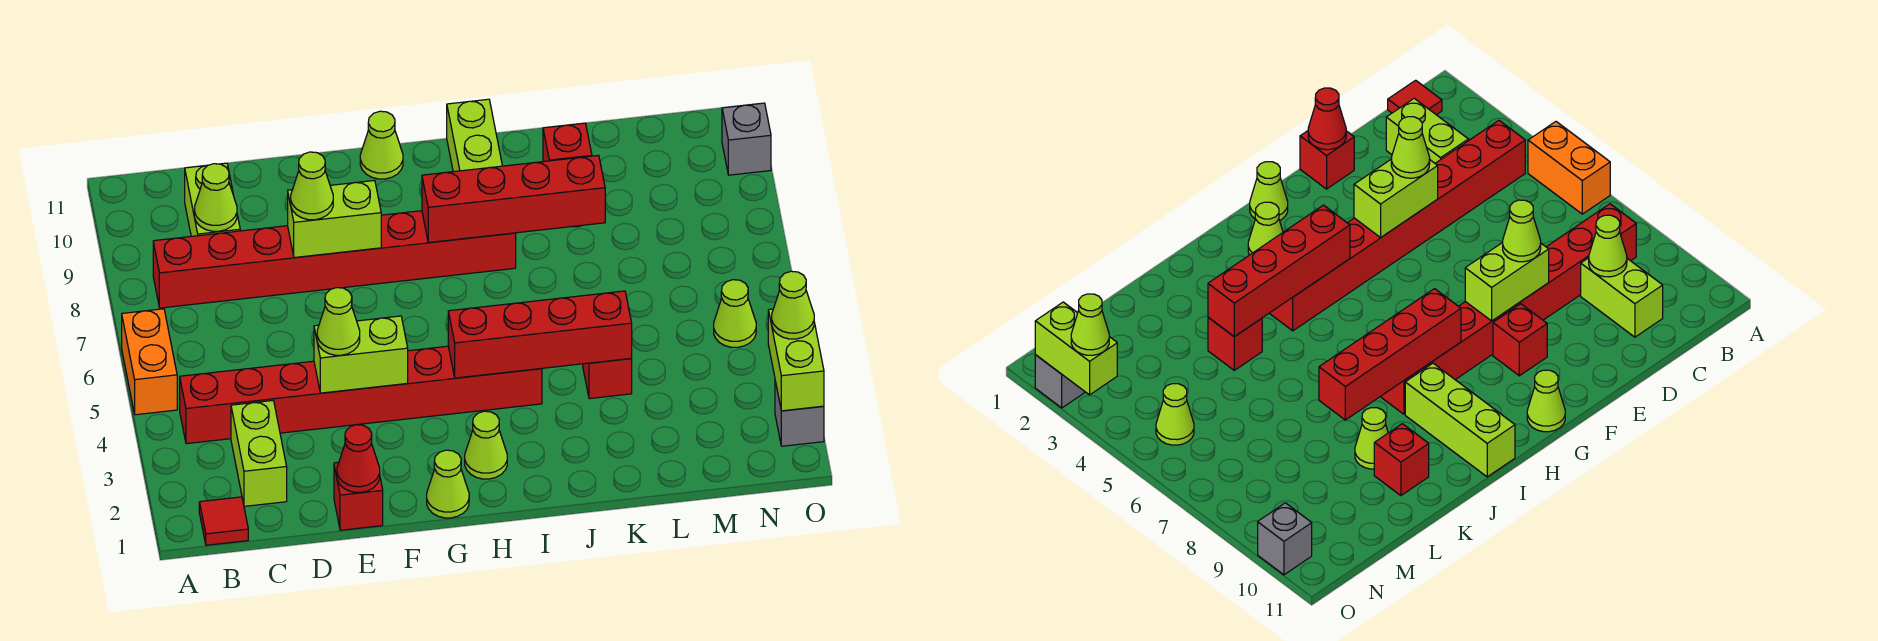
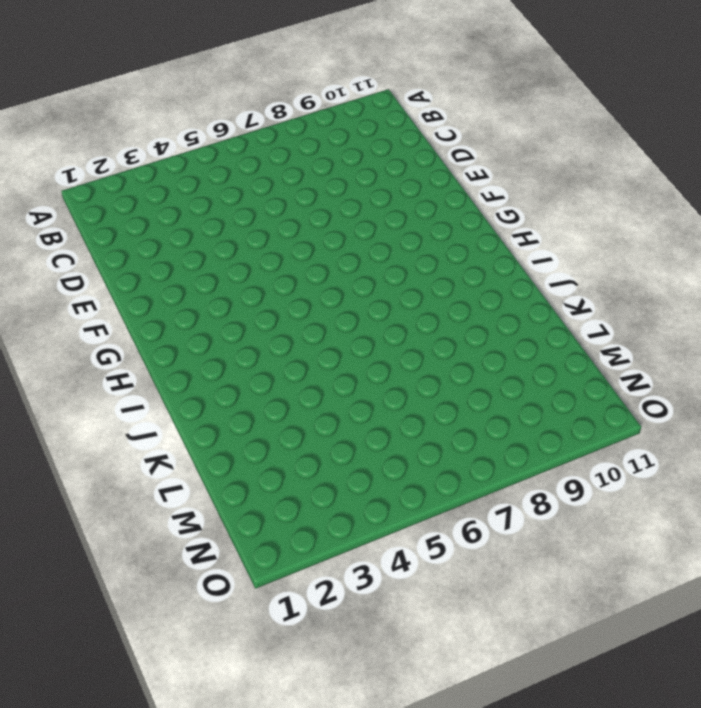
none -> orange brick A5:A6 level 1
none -> red tile B1 level 1
none -> red brick B4:I4 level 1

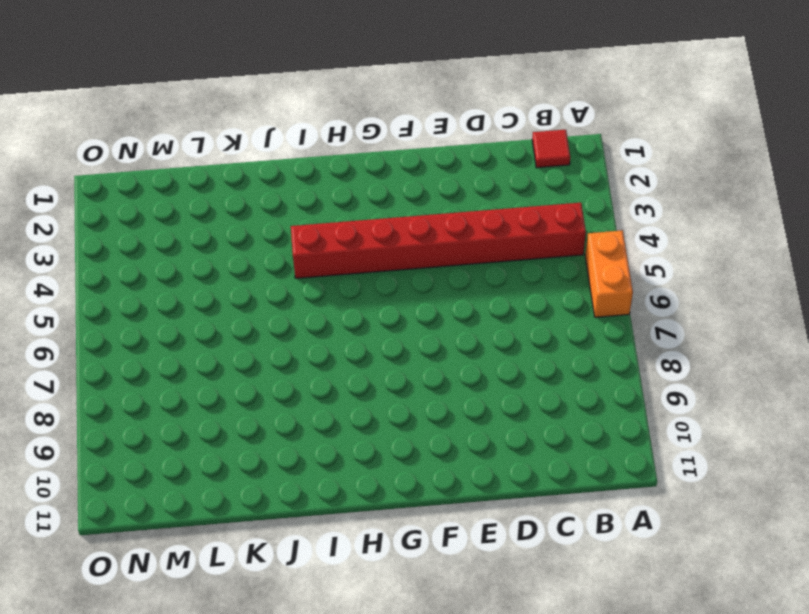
none -> red brick B8:I8 level 1
none -> lime brick C2:C3 level 1
none -> lime brick C9:C10 level 1

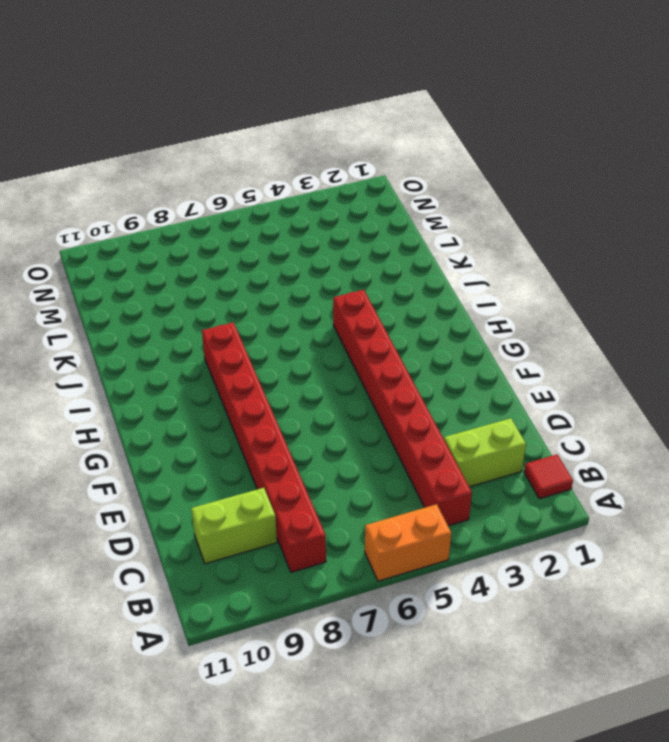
none -> red brick E1 level 1
none -> red brick F9 level 1
none -> lime cone G1 level 1

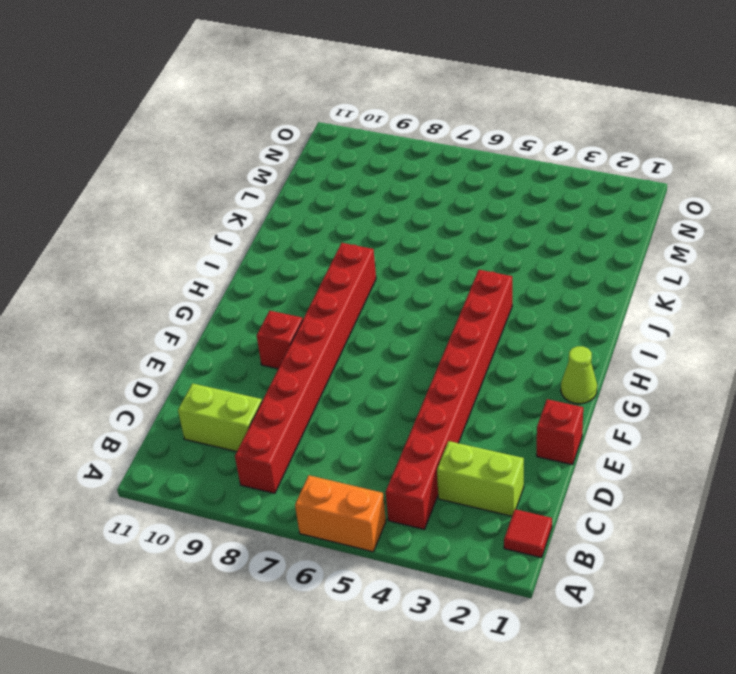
none -> lime cone G11 level 1
none -> lime cone H2 level 1
none -> lime brick I9:I11 level 1

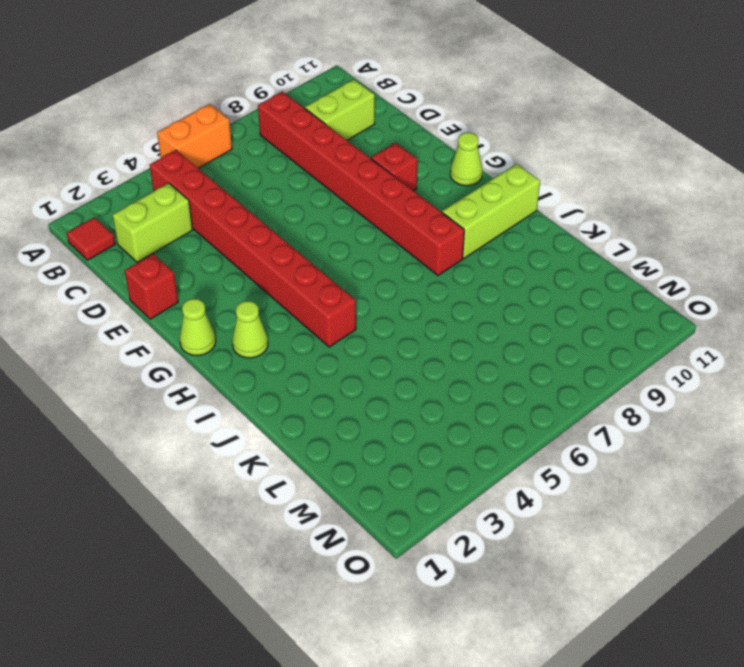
none -> red brick K4 level 1
none -> lime cone K9 level 1
none -> red brick K10 level 1

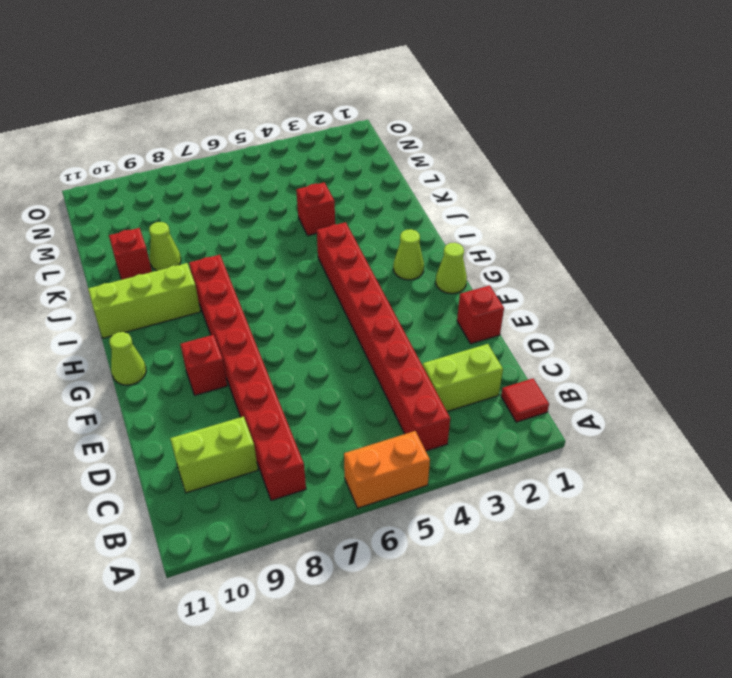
none -> lime cone N5 level 1
none -> grey brick O2 level 1
none -> grey brick O10 level 1

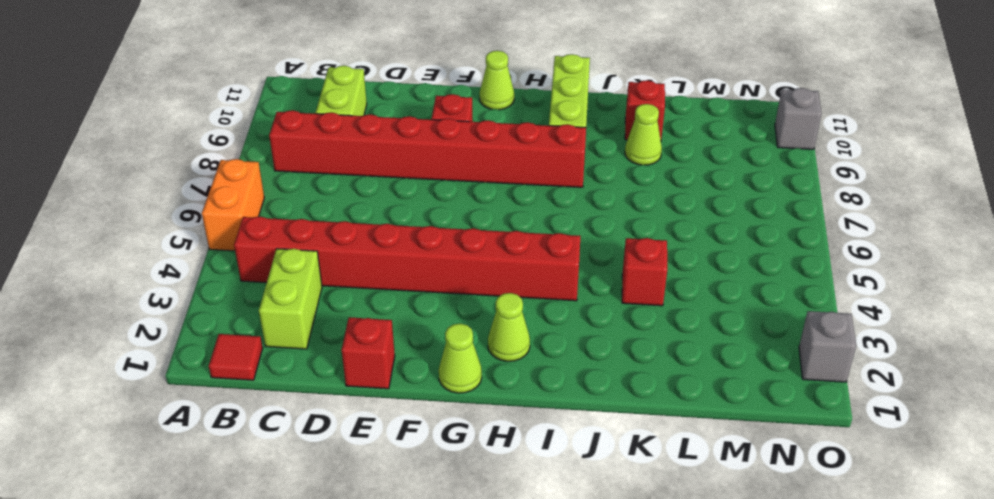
none -> lime cone N5 level 1
none -> lime cone C9 level 2
none -> red cone E1 level 2

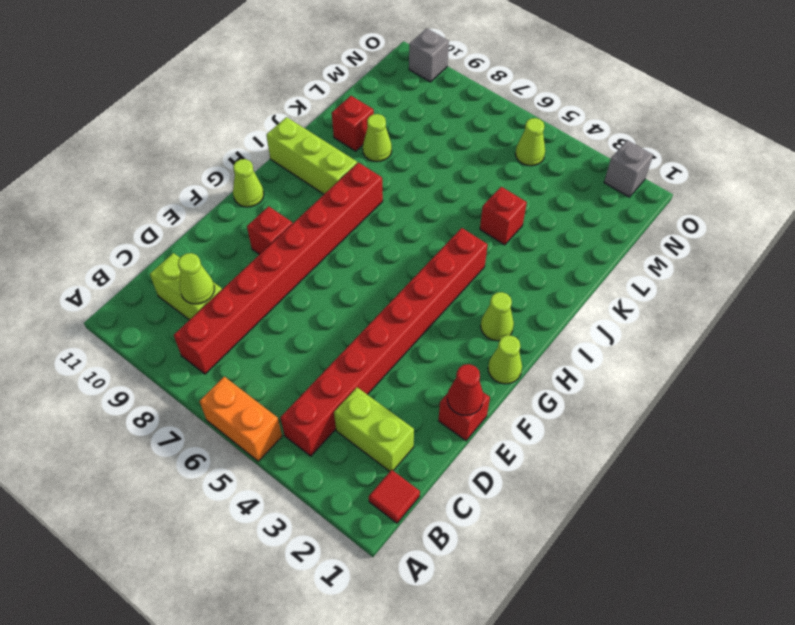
none -> lime brick E4:F4 level 2
none -> lime brick E8:F8 level 2
none -> red brick H4:K4 level 2

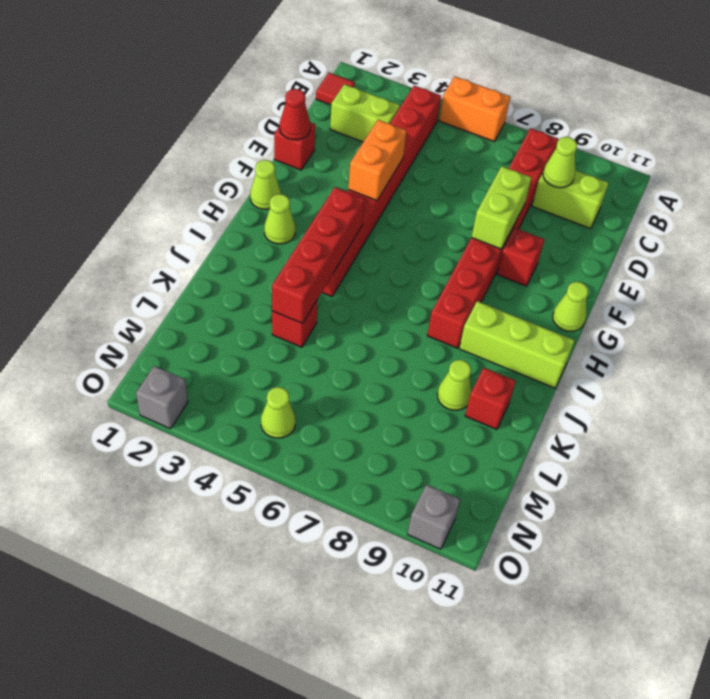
orange brick E4:F4 level 2 -> lime brick E4:F4 level 2
none -> red brick H8:K8 level 2
none -> lime brick O2:O3 level 2
none -> lime cone E4 level 3

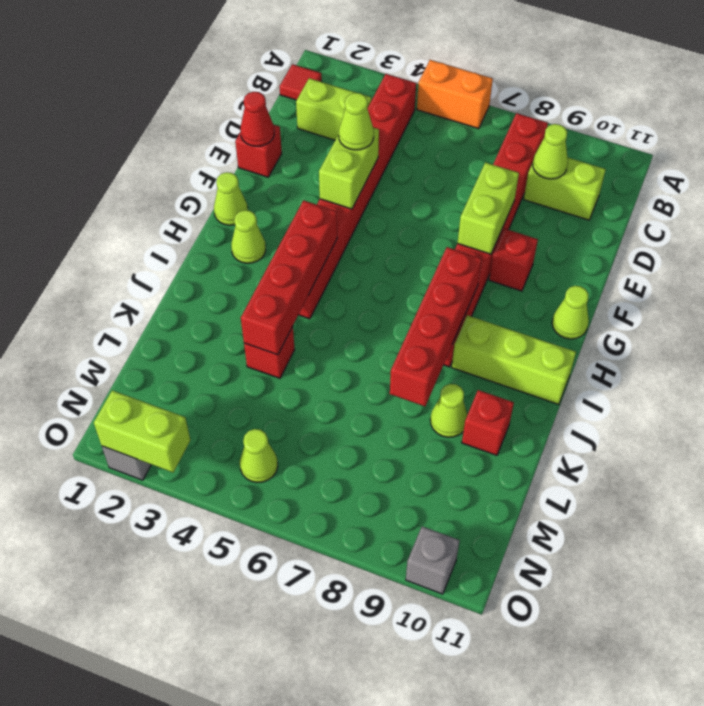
none -> lime cone E8 level 3
none -> lime cone O3 level 3

